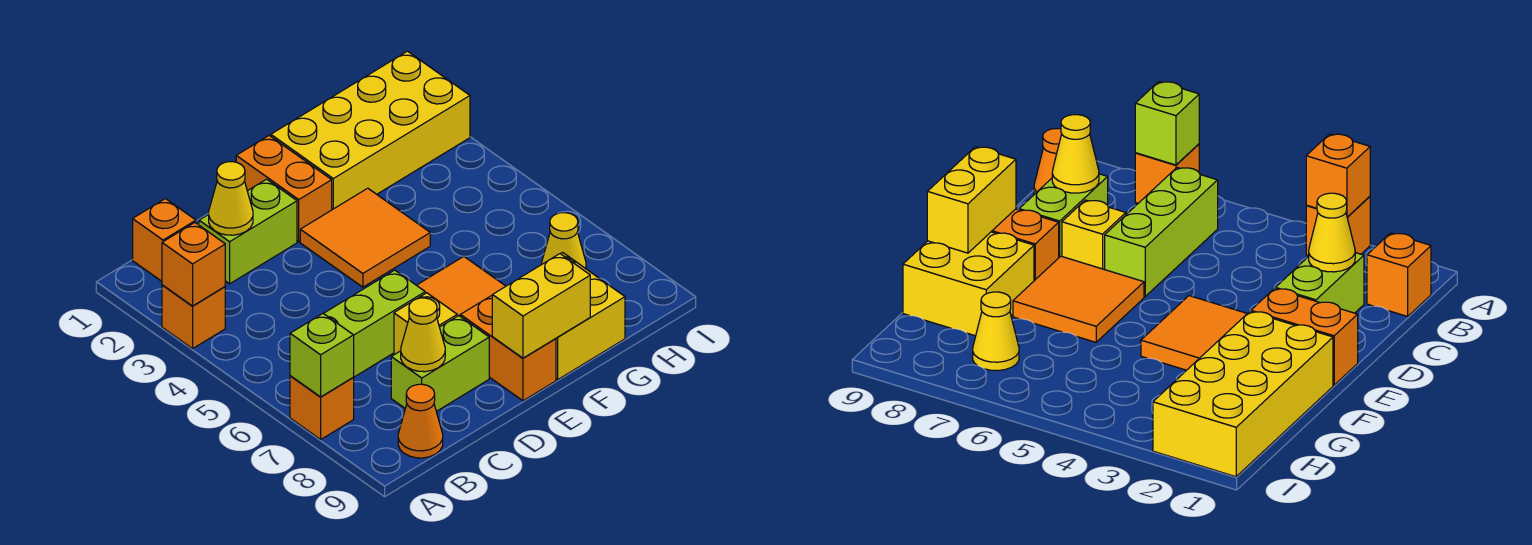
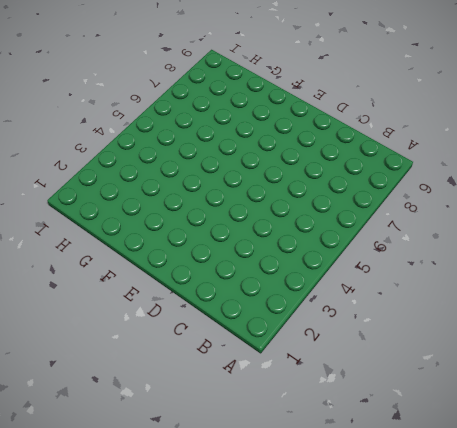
none -> orange brick A3 level 1
none -> orange brick A7 level 1
none -> orange brick B1 level 1

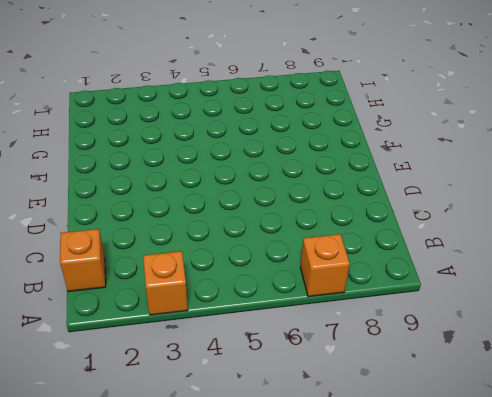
none -> lime brick B6:D6 level 1
none -> orange cone B9 level 1
none -> lime brick C2:D2 level 1

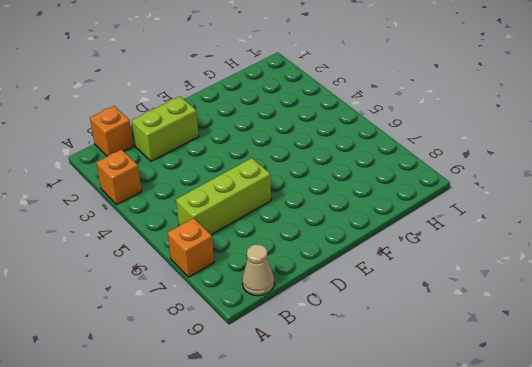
tan cone B9 level 1 -> orange cone B9 level 1
none -> lime brick C8:D8 level 1
none -> yellow brick D7 level 1
none -> orange brick E1:E2 level 1

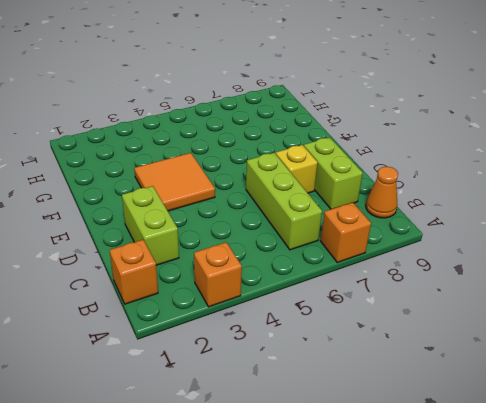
none -> orange brick E1:E2 level 1
none -> orange tile E6:F7 level 1
none -> orange brick E8:E9 level 1

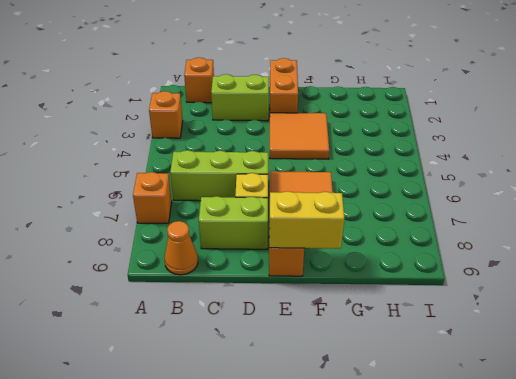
none -> yellow brick F1:I2 level 1
none -> yellow brick F8:G9 level 1
none -> yellow cone H7 level 1

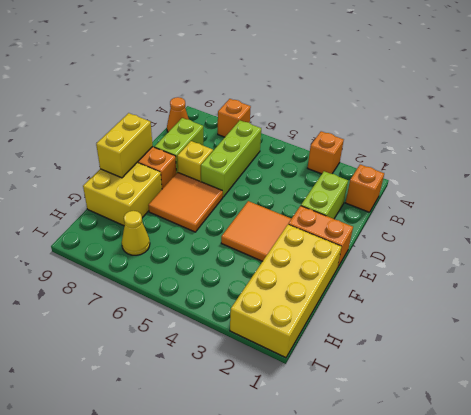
none -> orange brick A3 level 2
none -> lime brick A7 level 2
none -> yellow cone C2 level 2

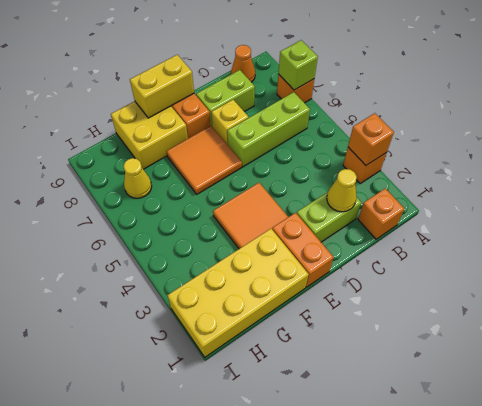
none -> yellow cone C8 level 2

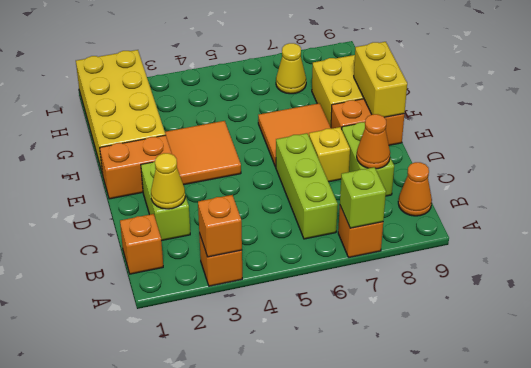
orange cone C8 level 2 -> yellow cone C8 level 2

